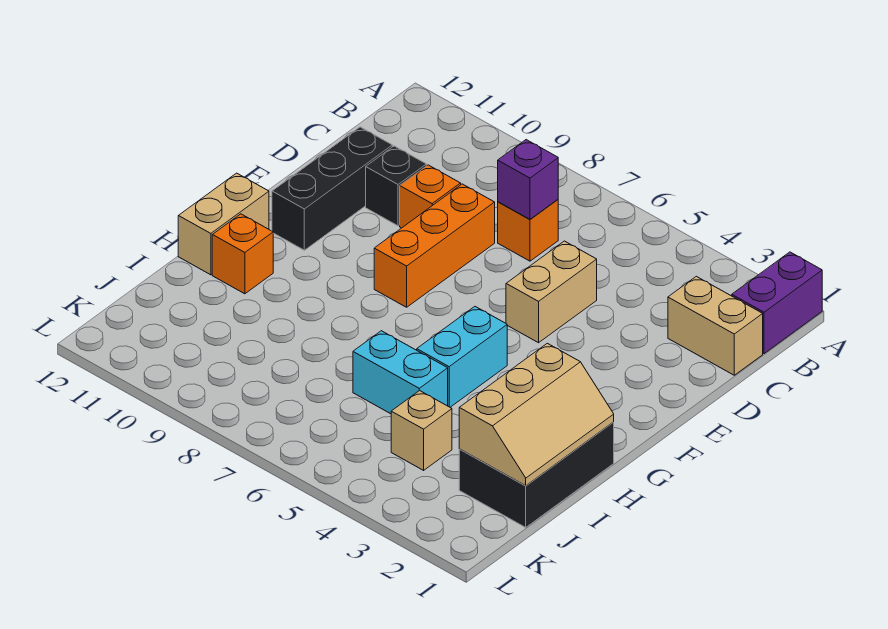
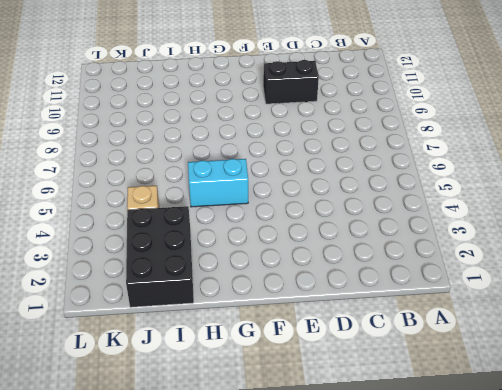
black brick D10:E10 level 1 -> black brick D10 level 1
black brick I1:J3 level 1 -> black brick H1:J2 level 1
none -> purple brick A1:B1 level 1
none -> tan brick C1:C2 level 1
none -> orange brick C7 level 1

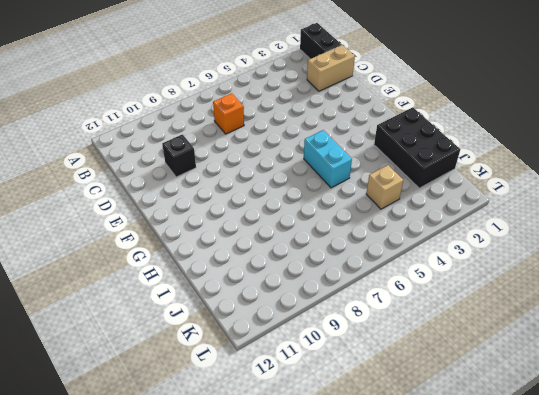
black brick A1:B1 level 1 -> purple brick A1:B1 level 1
none -> tan brick D5:E5 level 1
none -> orange brick D8:F8 level 1
none -> orange brick D9 level 1

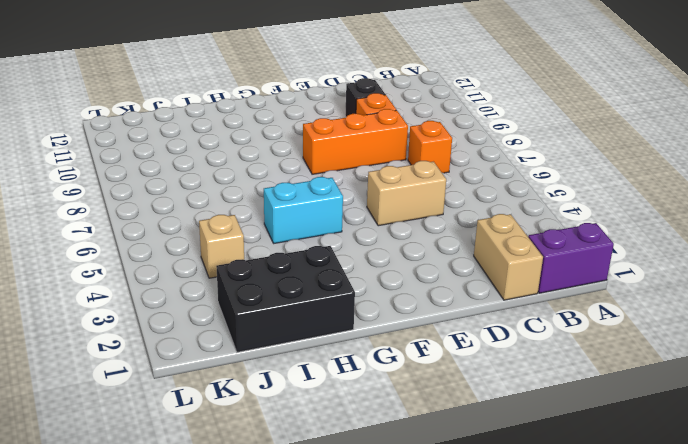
none -> black brick D11:F11 level 1
none -> tan brick G12:H12 level 1
none -> orange brick H11 level 1

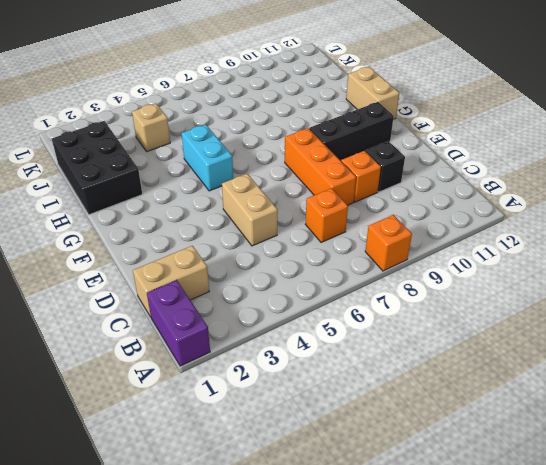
orange brick A8 level 1 -> orange brick H11 level 1
black brick F9:F11 level 1 -> black brick D11:F11 level 1
none -> cyan brick I5:I6 level 1
none -> purple brick C7 level 2
none -> tan slope H1:J2 level 2 top 2

